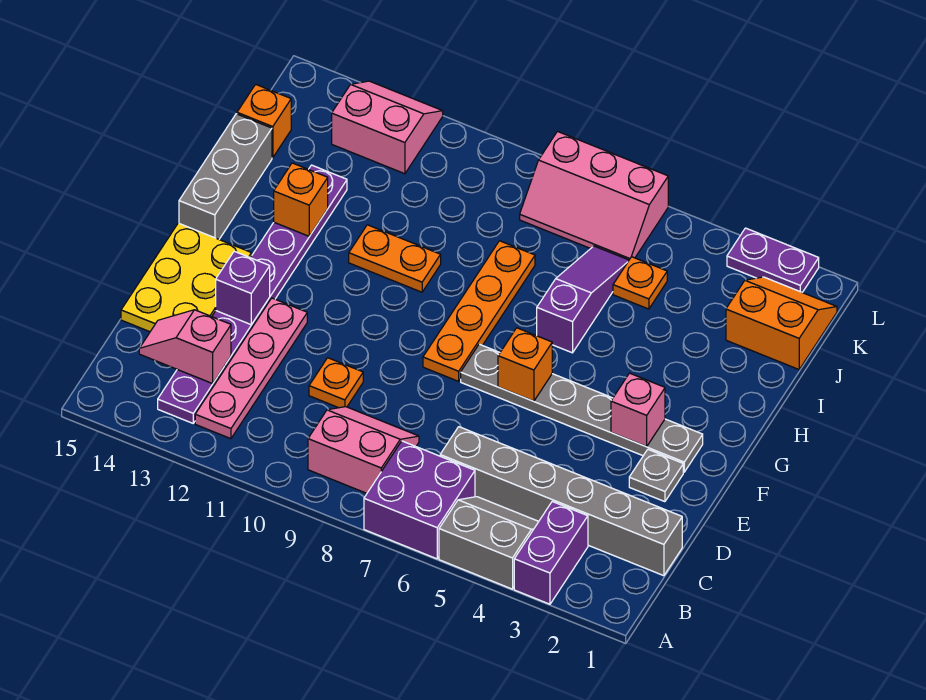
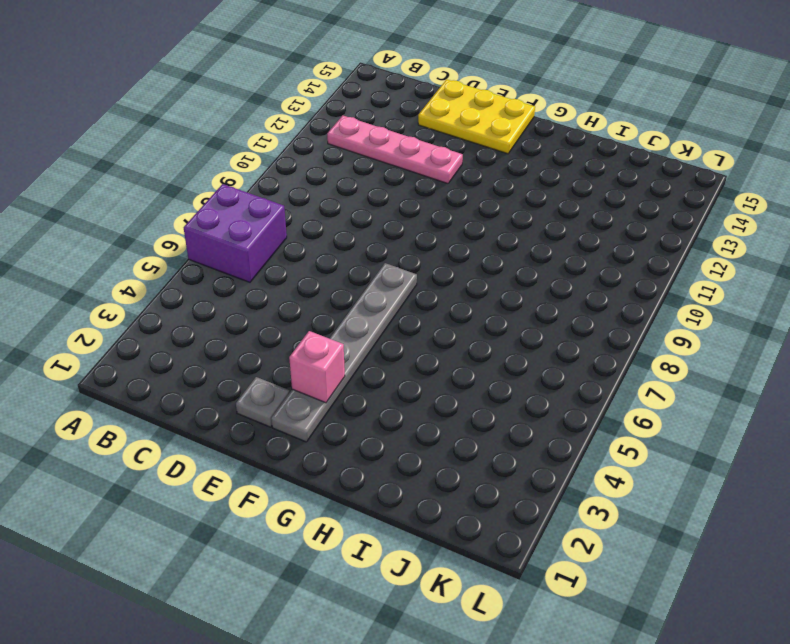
none -> purple brick A3:B3 level 1
none -> grey slope A4:B5 level 1 top A
none -> pink slope B8:C9 level 1 top B

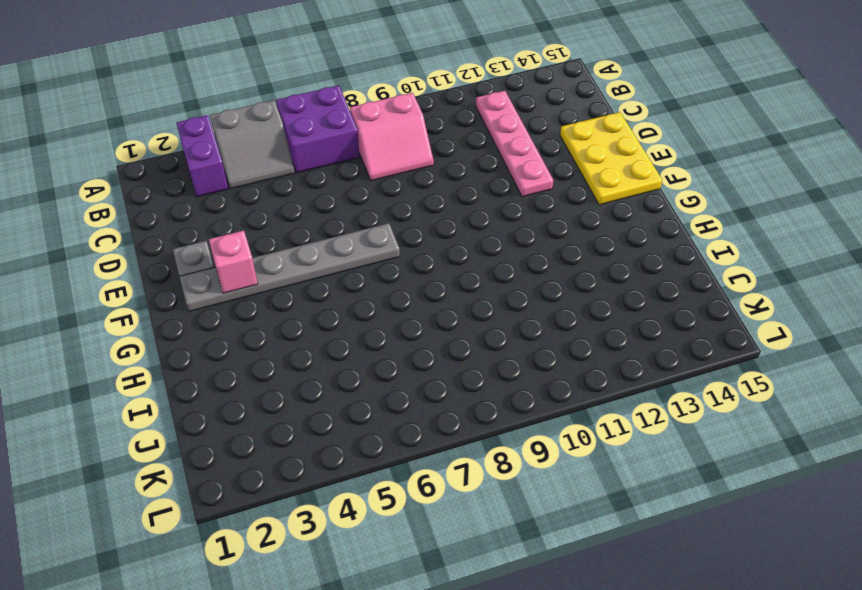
none -> purple plate B13:I13 level 1
none -> grey brick C1:C6 level 1
none -> orange plate D10 level 1

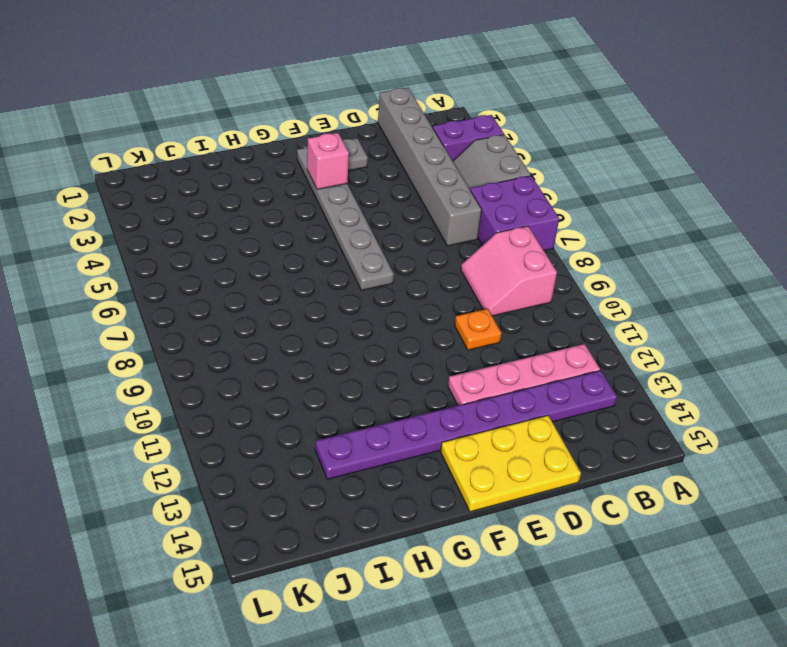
none -> orange plate F8:I8 level 1
none -> grey brick G15:I15 level 1
none -> purple slope H6:J6 level 1 top H

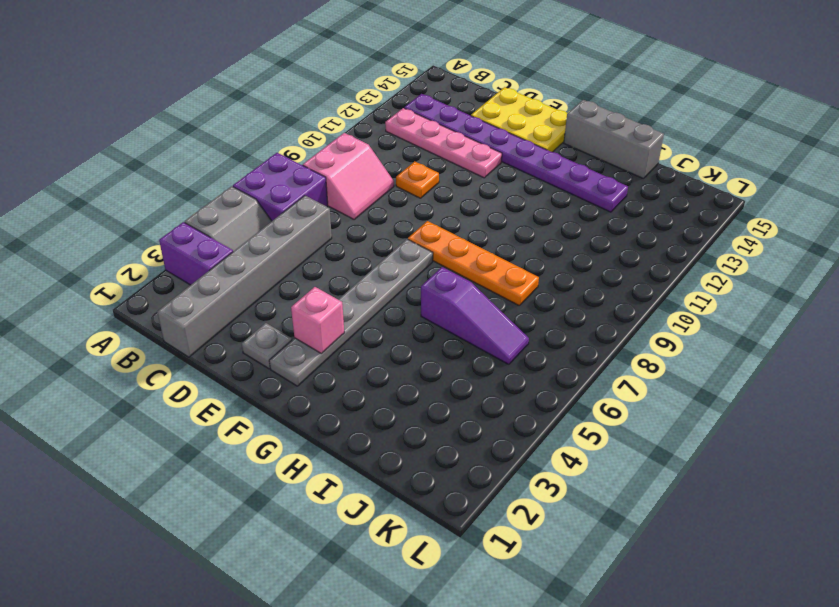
none -> orange plate H10:H11 level 1
none -> orange slope J1:K2 level 1 top J
none -> orange plate J5 level 1

